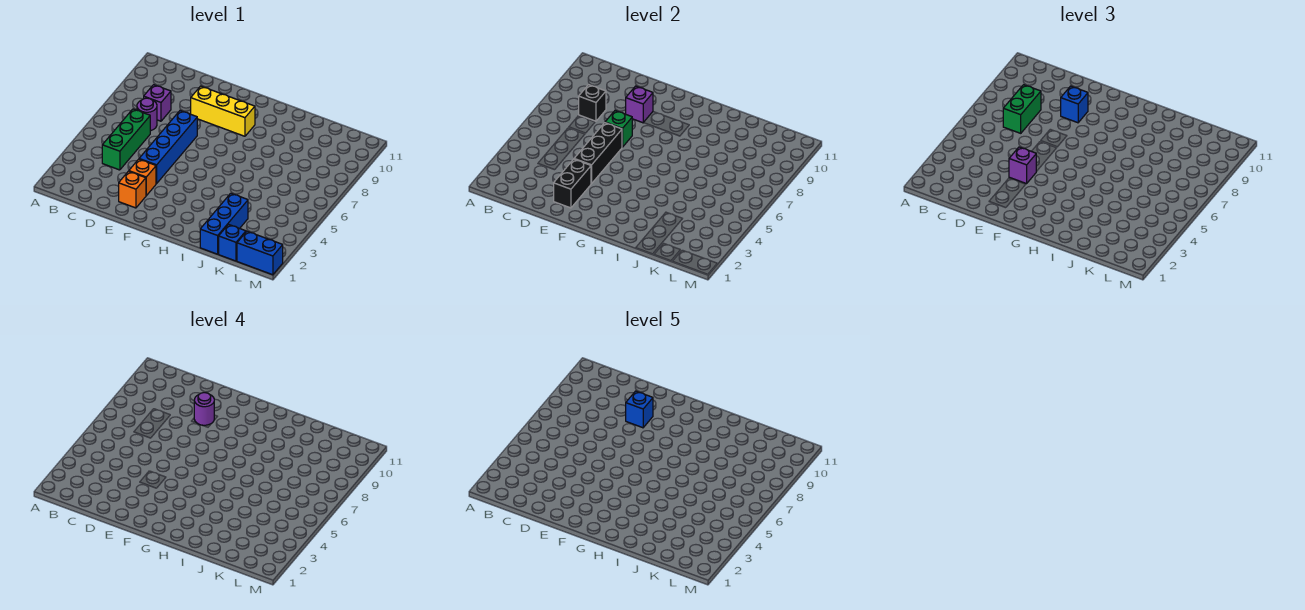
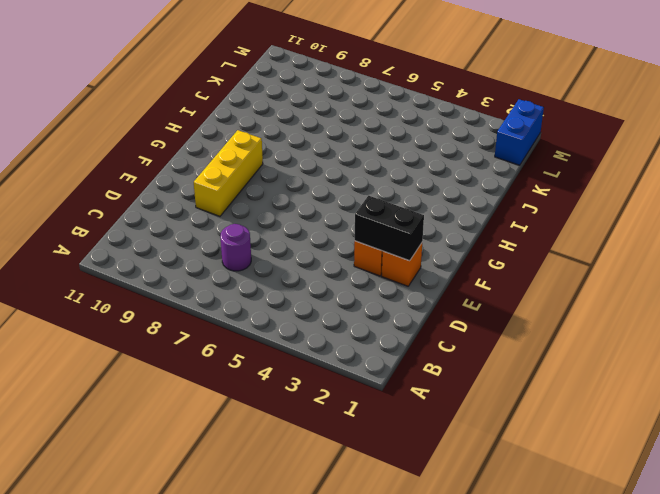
none -> green brick C4:C6 level 1
none -> purple brick C8 level 1
none -> blue brick E4:E7 level 1

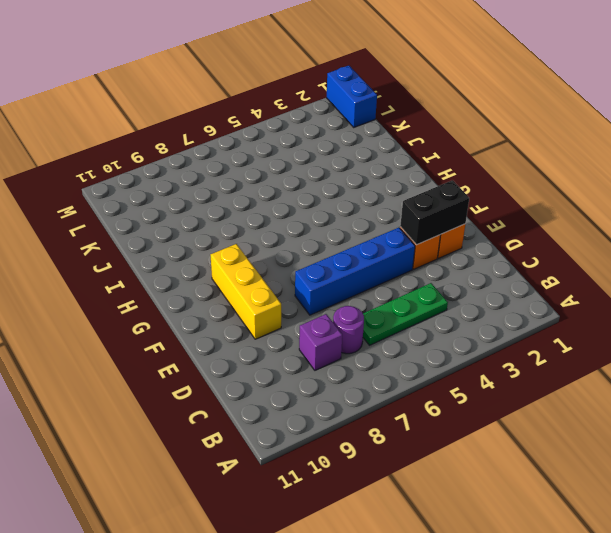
green plate C4:C6 level 1 -> green brick C4:C6 level 1
none -> blue brick J1:J3 level 1
none -> blue brick K1 level 1
none -> black brick C8 level 2

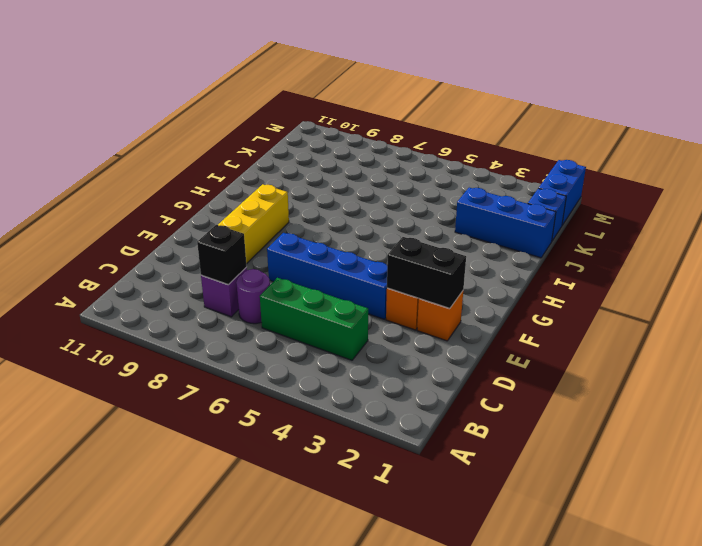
none -> black brick E4:E6 level 2
none -> green brick E7 level 2
none -> purple brick E9 level 2

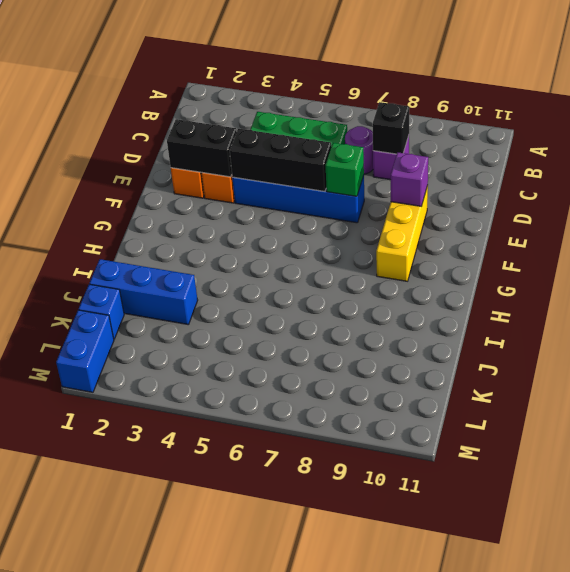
none -> green brick C7:C8 level 3
none -> purple brick E4 level 3
none -> blue brick E9 level 3

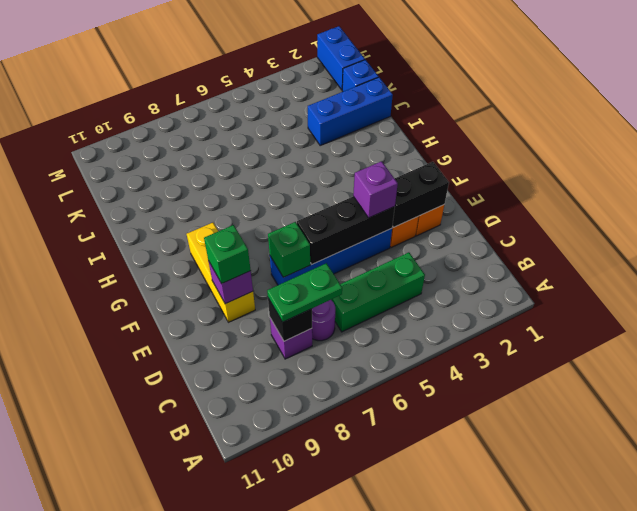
green plate C7:C8 level 3 -> green brick C7:C8 level 3
green brick E9 level 3 -> blue brick E9 level 3
none -> purple round brick E9 level 4
none -> blue brick E9 level 5

